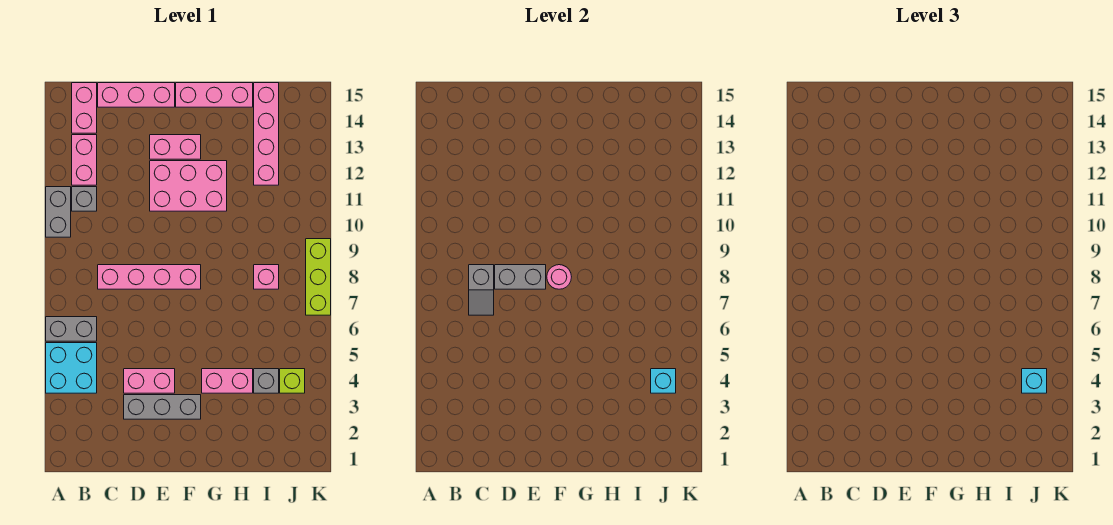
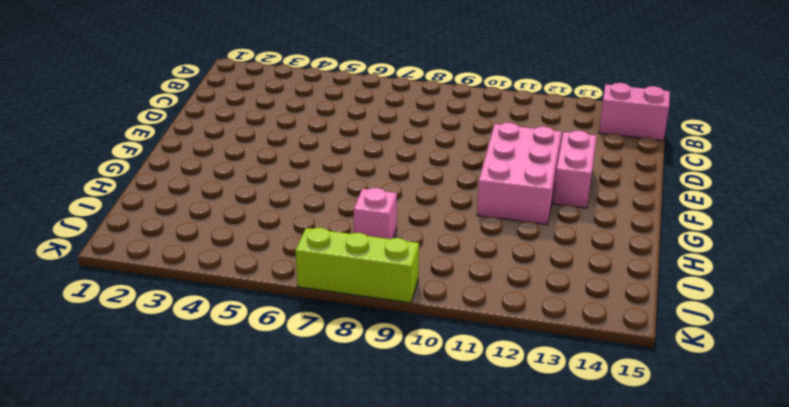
none -> cyan brick A4:B5 level 1
none -> grey brick A6:B6 level 1
none -> grey brick A10:A11 level 1

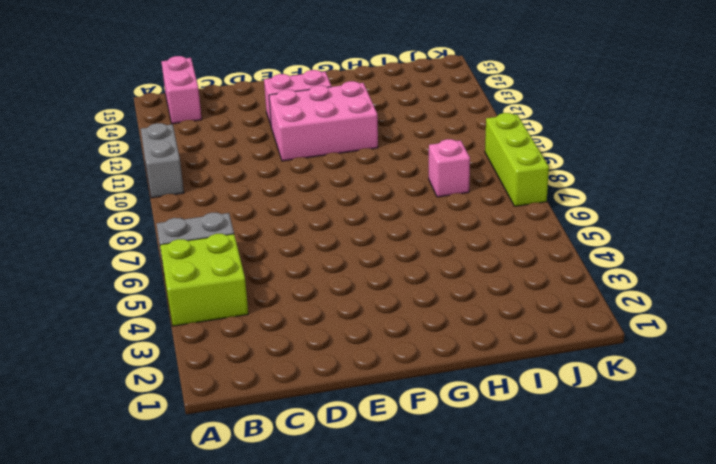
lime brick A4:B5 level 1 -> cyan brick A4:B5 level 1
none -> grey brick B11 level 1
none -> pink brick B12:B13 level 1
none -> pink brick C8:F8 level 1

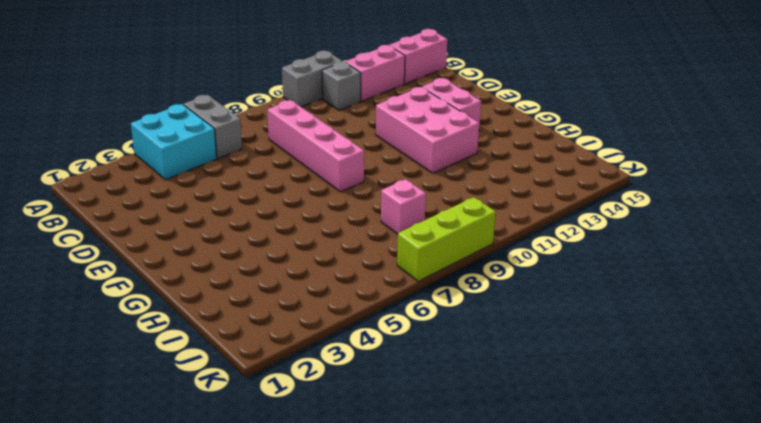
none -> pink brick C15:E15 level 1
none -> grey brick D3:F3 level 1
none -> pink brick D4:E4 level 1

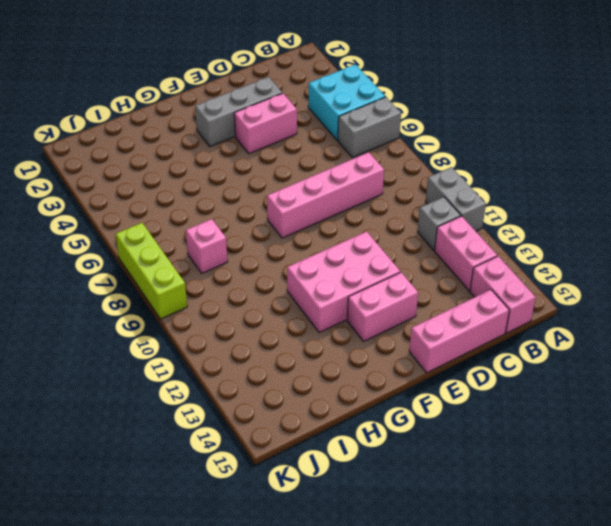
none -> pink brick F15:H15 level 1
none -> pink brick G4:H4 level 1
none -> grey brick I4 level 1

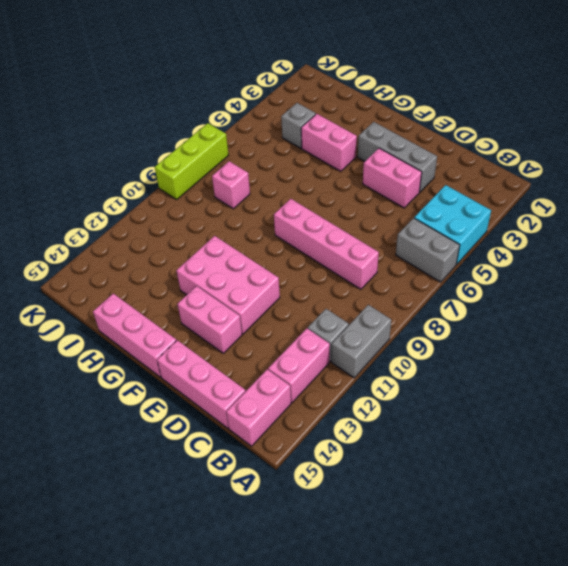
none -> pink brick I12:I15 level 1
none -> lime brick J4 level 1
none -> grey slope C7:C8 level 2 top 8

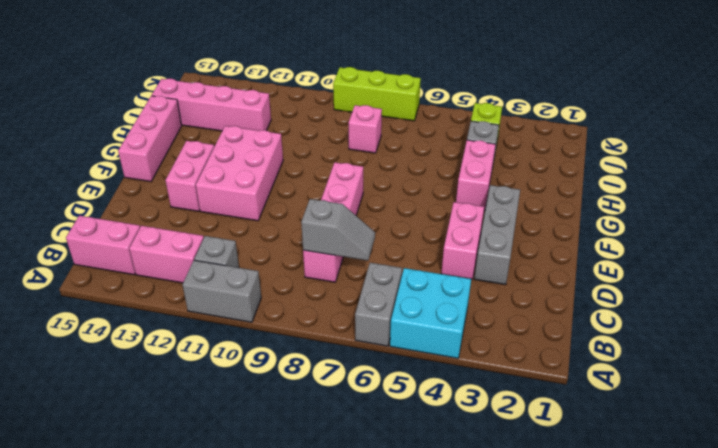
none -> pink brick C15:E15 level 1
none -> grey brick D8:E8 level 2
none -> pink round brick F8 level 2

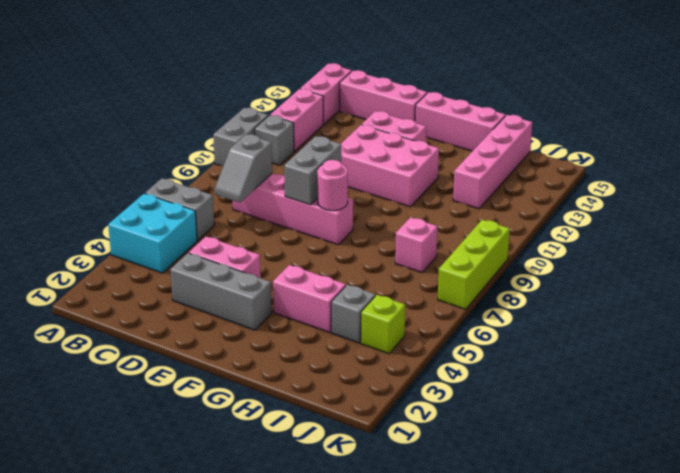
grey brick E8:E9 level 2 -> grey brick D8:E8 level 2
none -> cyan brick J4 level 2
none -> cyan brick J4 level 3

